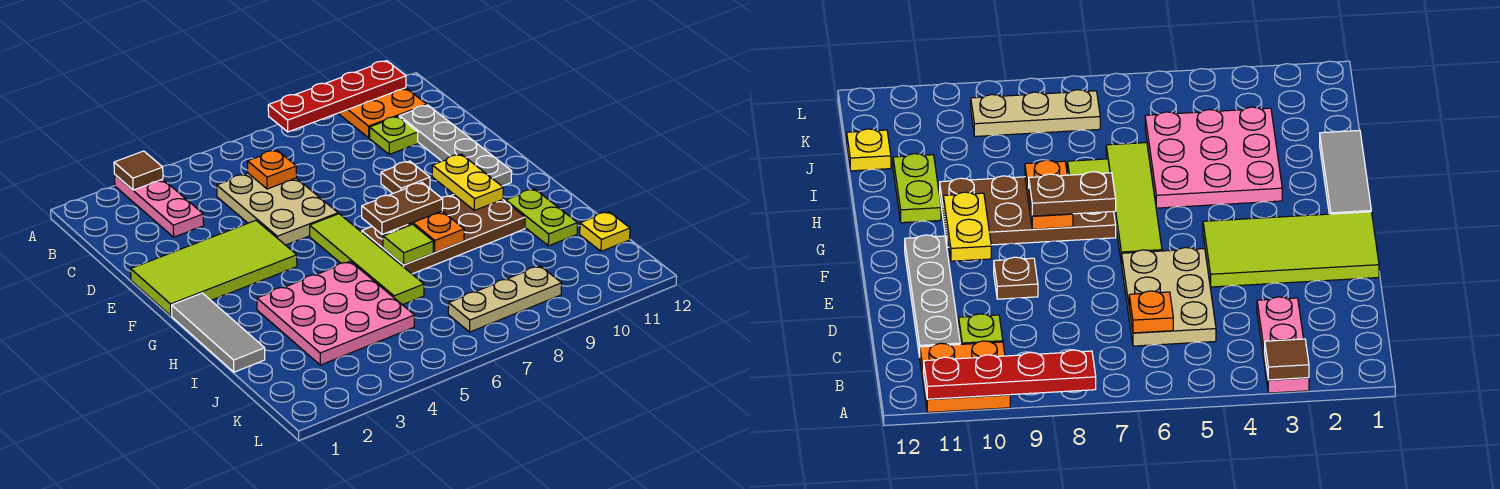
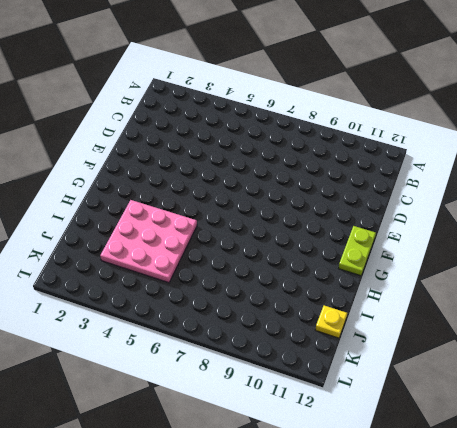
lime plate F12:G12 level 1 -> lime plate H11:I11 level 1
none -> pink plate A3:C3 level 1
none -> orange plate A10:B11 level 1
none -> tan plate C5:E6 level 1

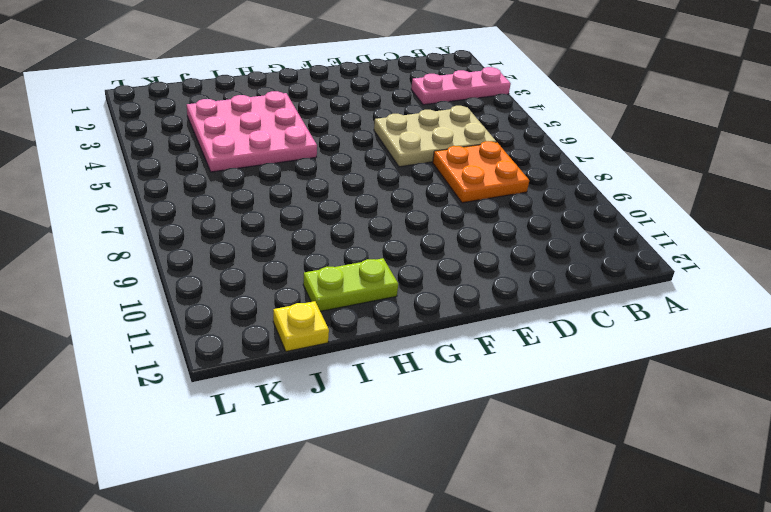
orange plate C7:D8 level 1 -> orange plate A10:B11 level 1
none -> lime plate C10 level 1
none -> grey plate C11:F11 level 1
none -> lime tile E1:F4 level 1

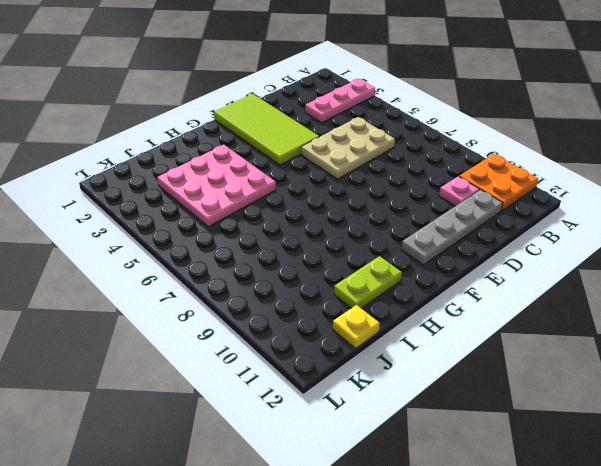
pink plate C10 level 1 -> lime plate C10 level 1
none -> brown plate E9 level 1
none -> lime tile F6:I6 level 1
none -> grey tile G1:I1 level 1

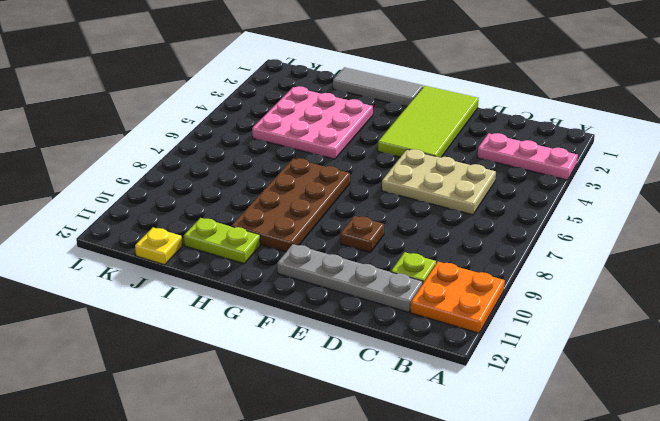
none -> lime tile F6:I6 level 1
none -> tan plate K7:K9 level 1
none -> brown tile A3 level 2

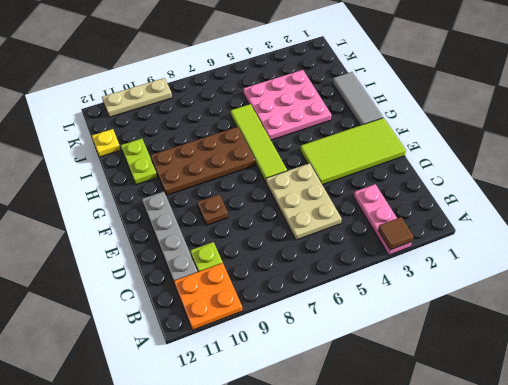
tan plate L9:L11 level 1 -> tan plate K7:K9 level 1
none -> red plate A8:A11 level 2
none -> orange plate C6 level 2
none -> yellow plate F10:G10 level 2

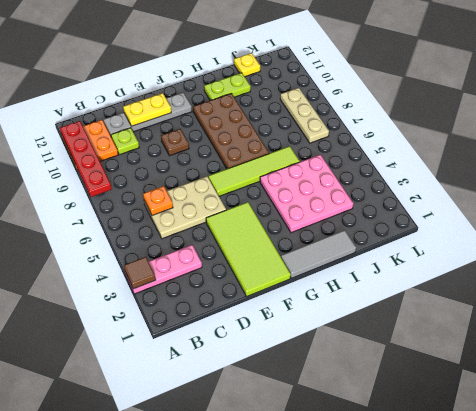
yellow plate D11:E11 level 2 -> yellow plate F10:G10 level 2
none -> orange plate G8:H8 level 2
none -> lime tile H7 level 2
none -> brown plate G7:G8 level 3

